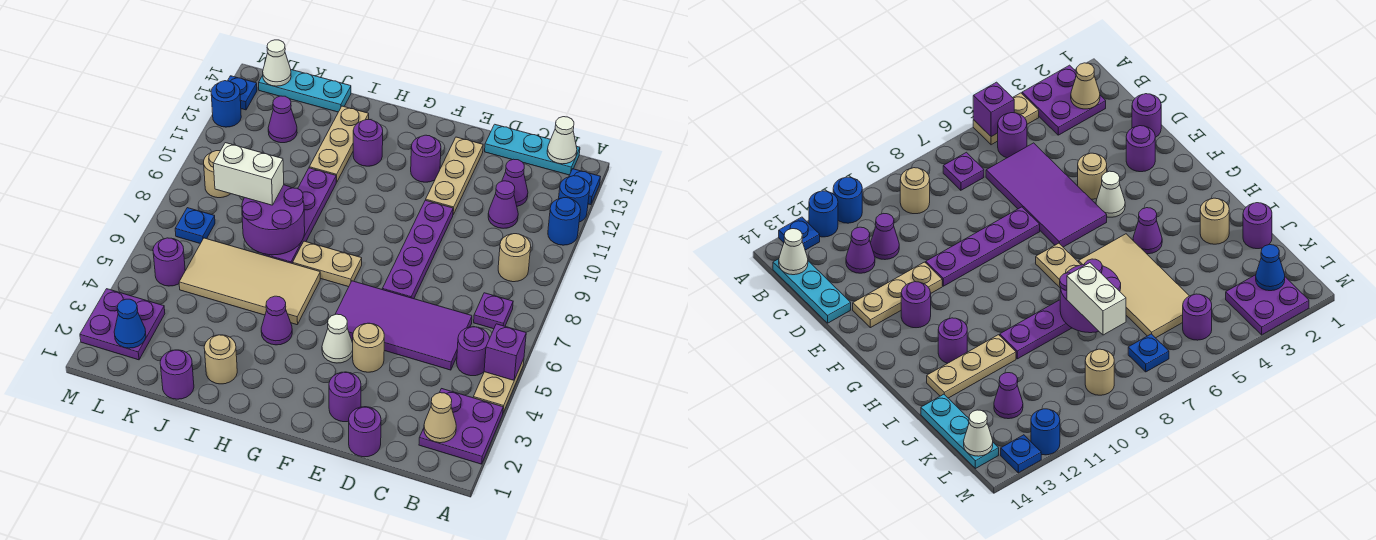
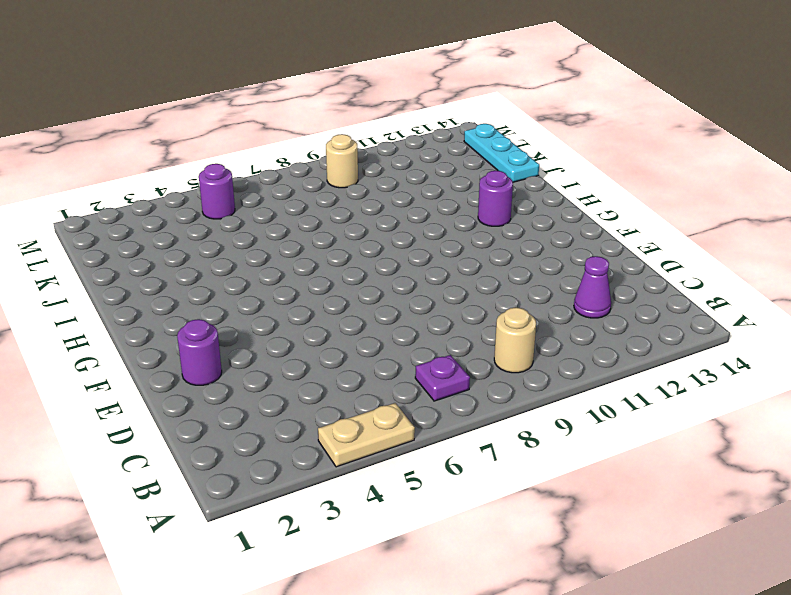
none -> purple plate A2:B3 level 1
none -> blue round brick A11 level 1
none -> blue round brick A12 level 1
none -> blue plate A13 level 1

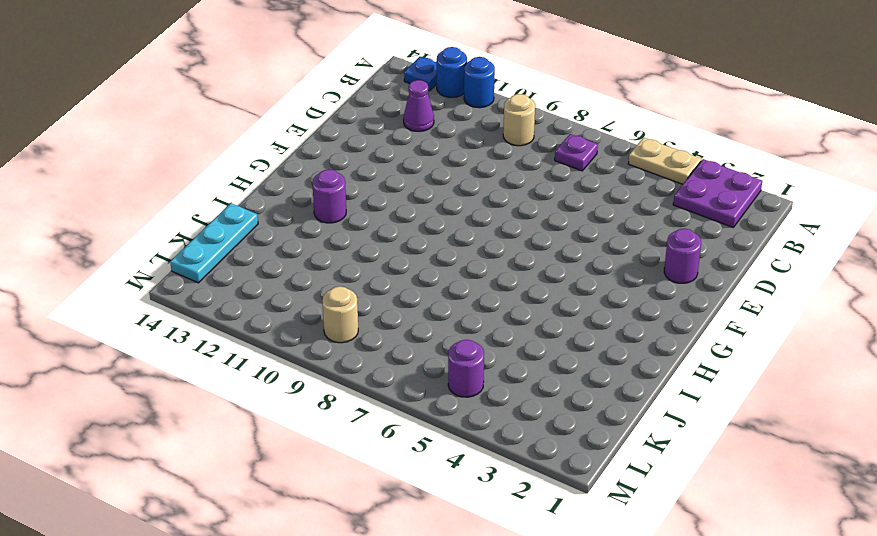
none -> purple round brick B5 level 1
none -> cyan plate B14:D14 level 1
none -> purple tile C5:F6 level 1
none -> purple cone C11 level 1

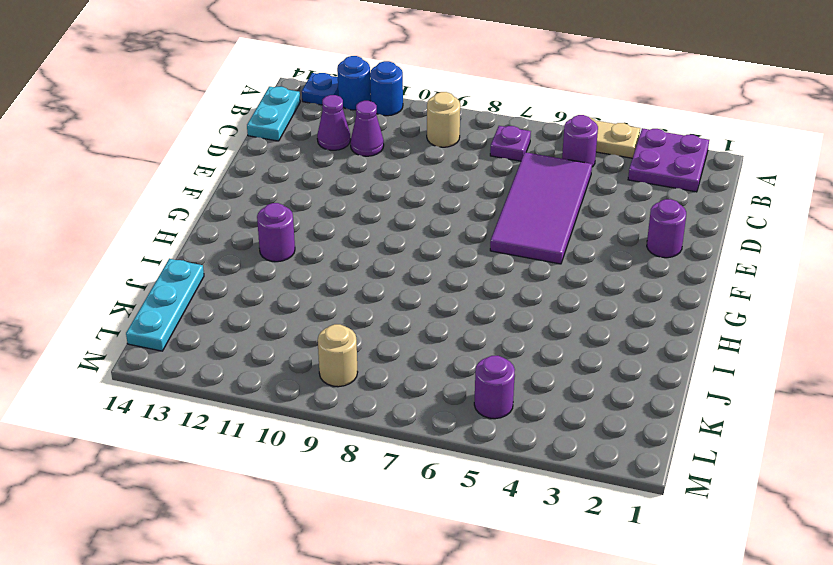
cyan plate B14:C14 level 1 -> cyan plate B14:D14 level 1
none -> purple round brick D1 level 1
none -> tan round brick E4 level 1
none -> purple plate E7:E10 level 1
none -> tan plate E11:E13 level 1

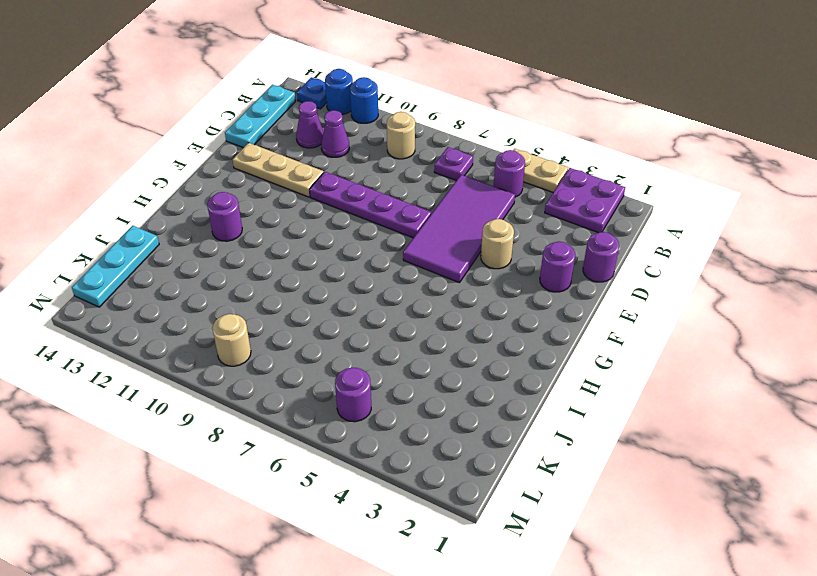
none -> white cone F4 level 1
none -> purple round brick F12 level 1
none -> tan plate G7:H7 level 1
none -> purple cone H4 level 1

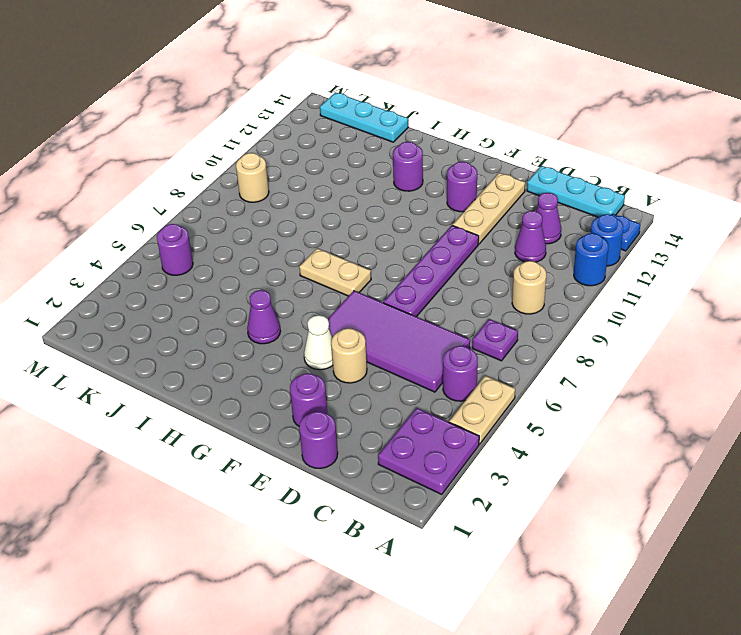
none -> tan tile H5:K6 level 1
none -> tan round brick I2 level 1
none -> purple plate I7:I10 level 1
none -> tan plate I11:I13 level 1

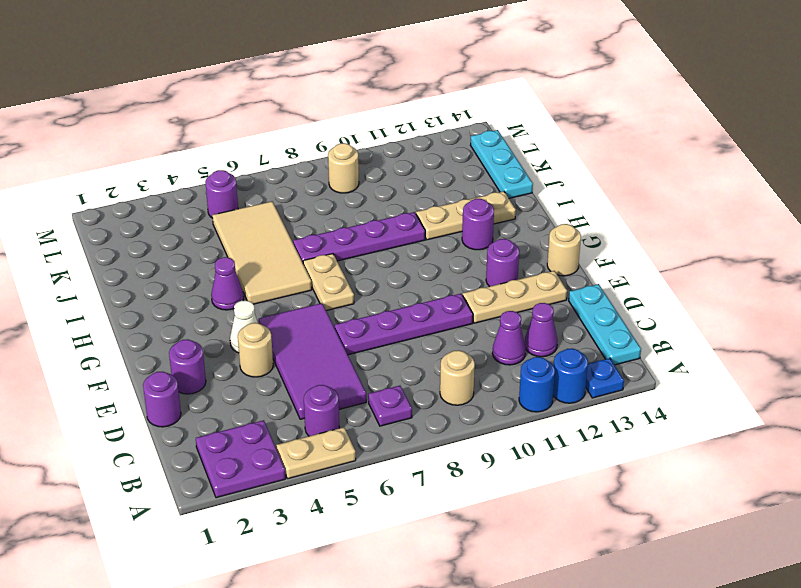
tan round brick F14 level 1 -> tan round brick I2 level 1
none -> purple round brick J1 level 1
none -> purple cone K12 level 1
none -> purple plate L2:M3 level 1
none -> blue plate L7 level 1

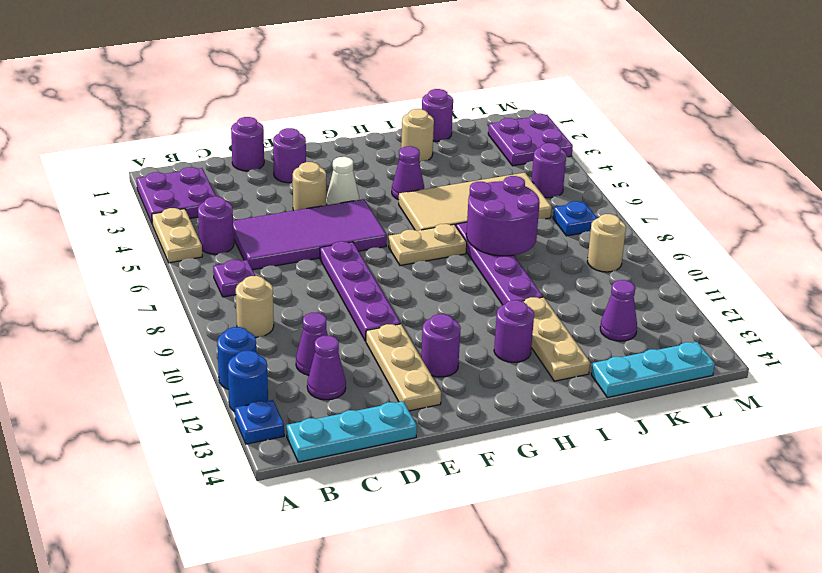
none -> blue round brick M12 level 1
none -> blue plate M13 level 1
none -> purple brick A5 level 2
none -> tan cone B2 level 2

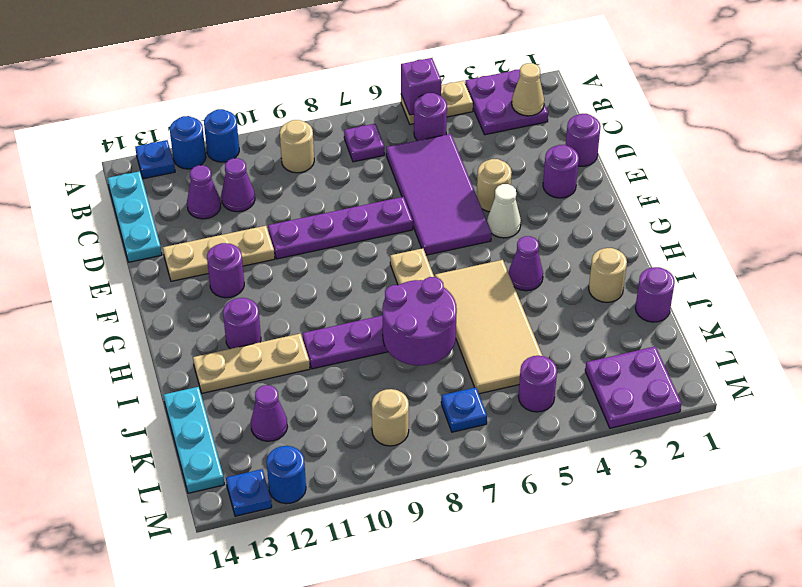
none -> white cone B14 level 2
none -> blue cone L2 level 2
none -> white cone L14 level 2
none -> white brick J8:K8 level 3

